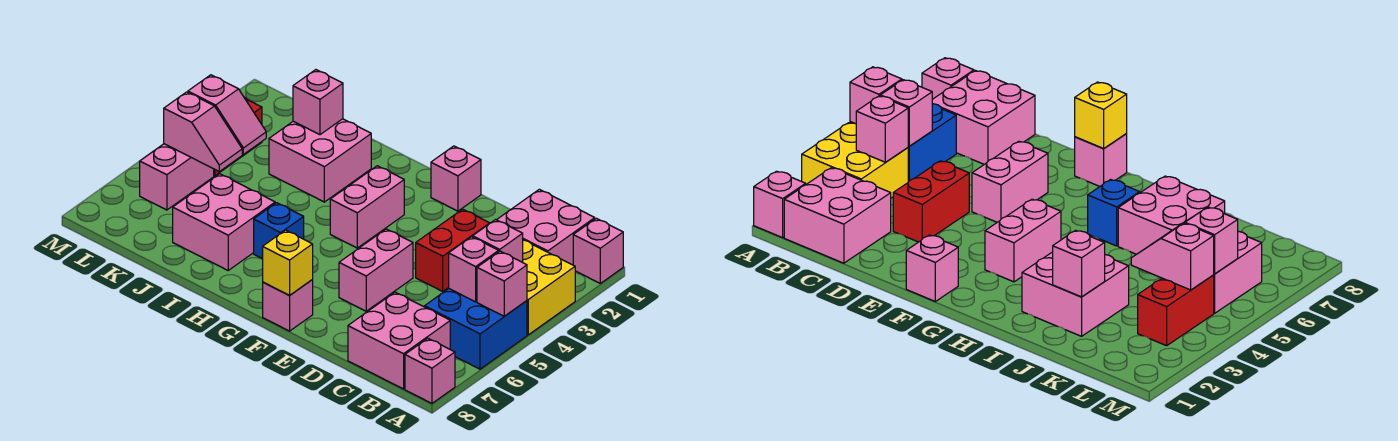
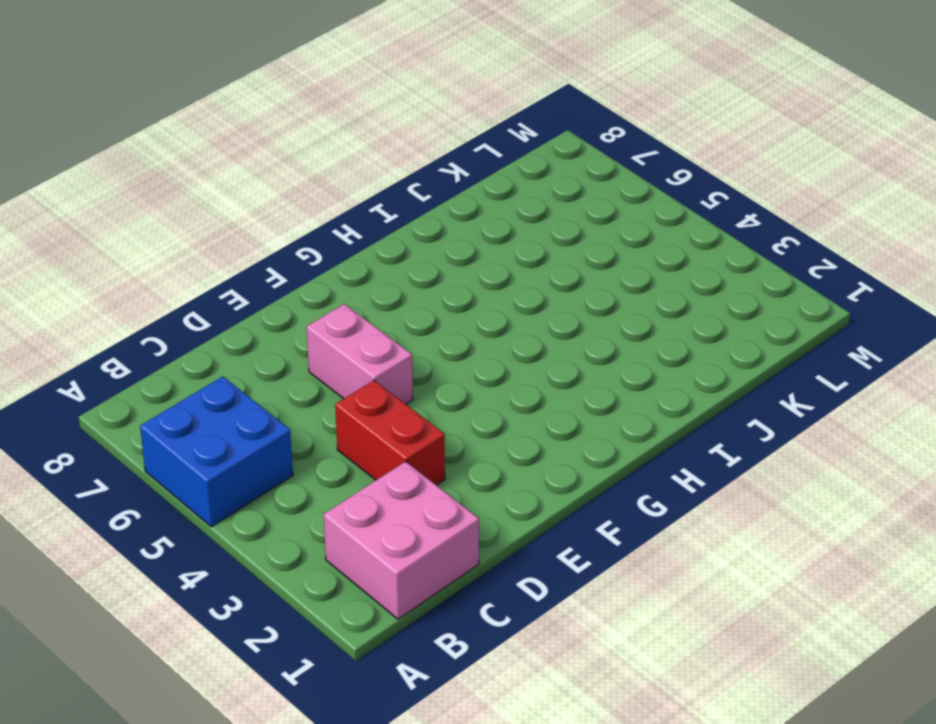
none -> pink brick A1 level 1
none -> yellow brick A3:B4 level 1
none -> pink brick A8 level 1

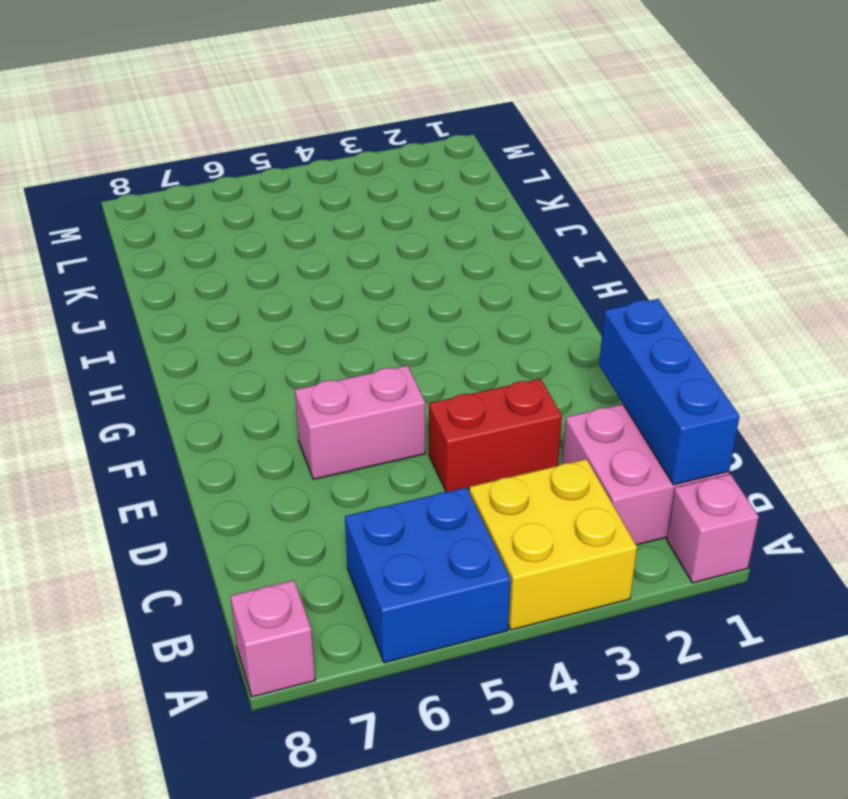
blue brick B1:D1 level 2 -> none
none -> pink brick B7:C8 level 1
none -> pink brick F1 level 1
none -> pink brick F8 level 1

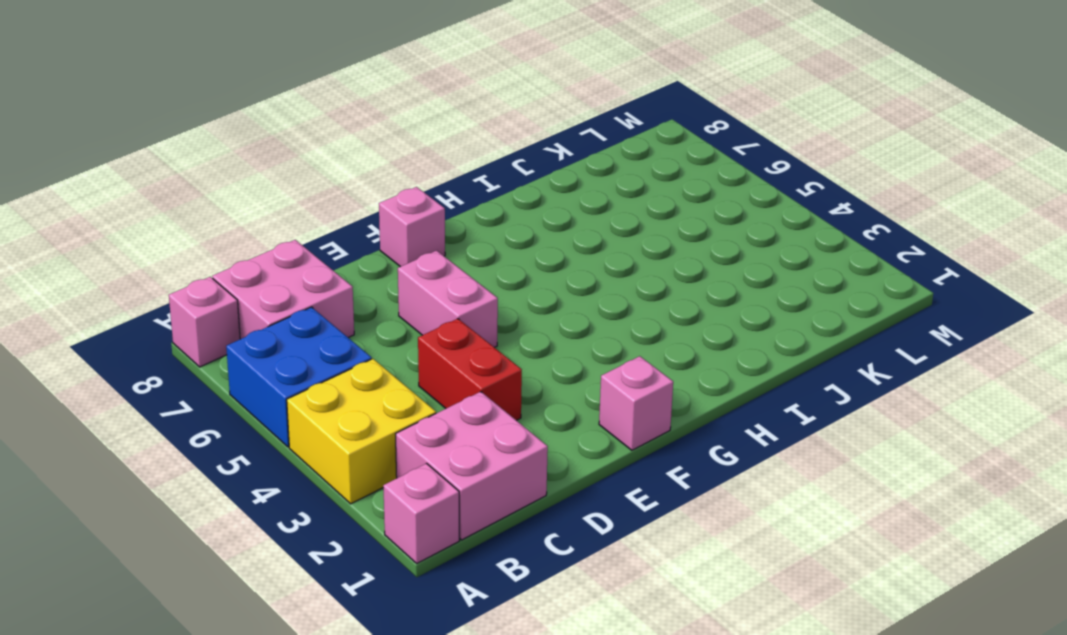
none -> pink brick G3:G4 level 1
none -> blue brick H6 level 1
none -> pink brick I2:J3 level 1

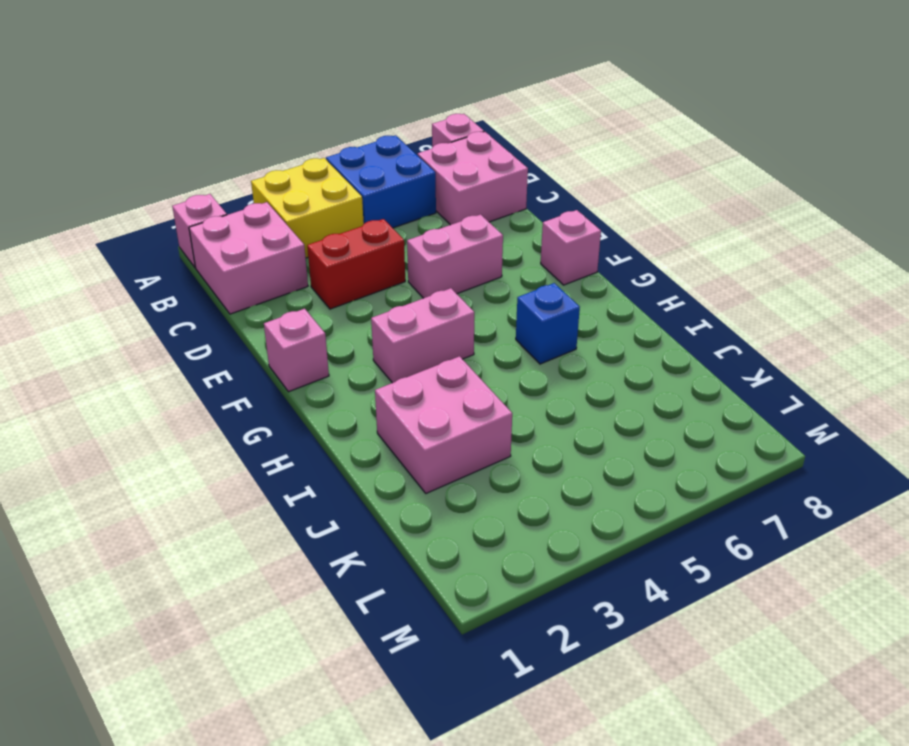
none -> pink brick I6:J7 level 1
none -> red brick L3:L4 level 1
none -> pink brick L5:L6 level 1

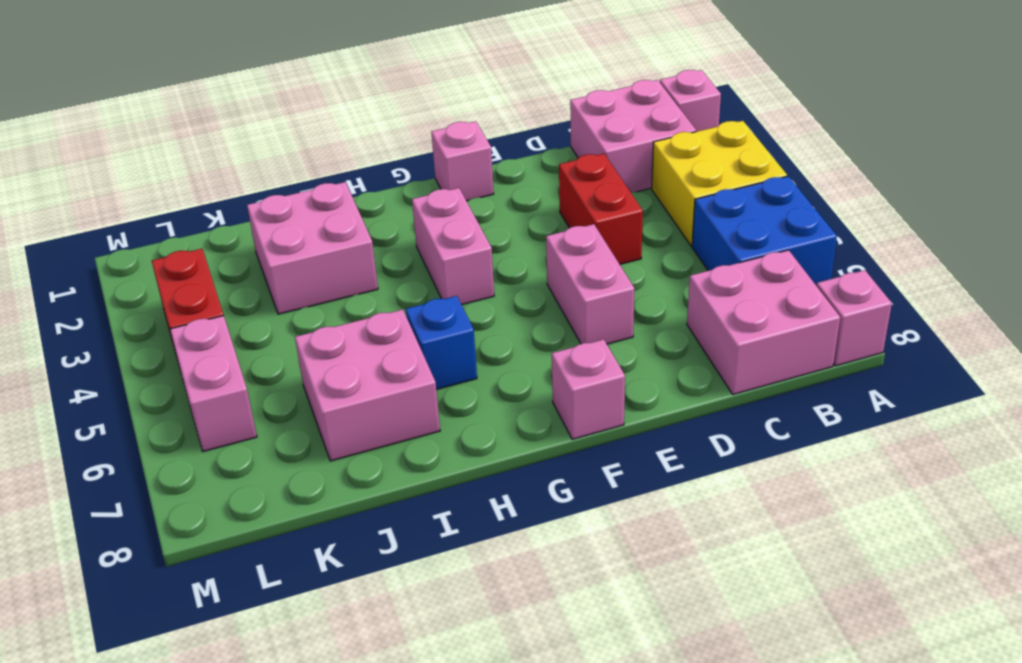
none -> pink brick A5 level 2
none -> pink brick B4 level 2
none -> pink brick B5 level 2

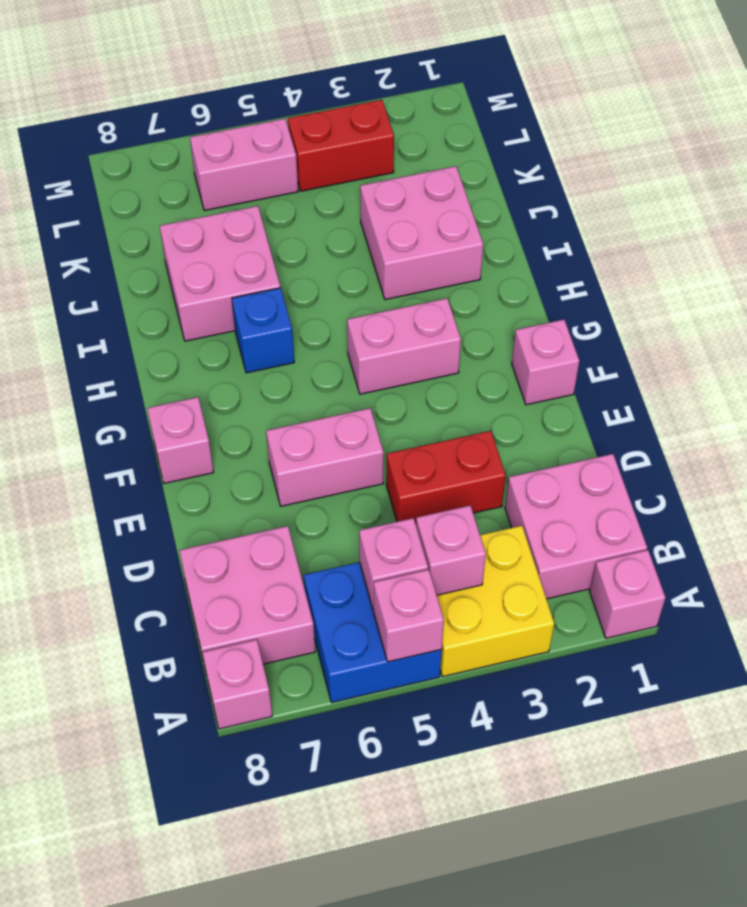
none -> yellow brick F8 level 2
none -> pink brick J2 level 2
none -> pink slope K4:L4 level 2 top L

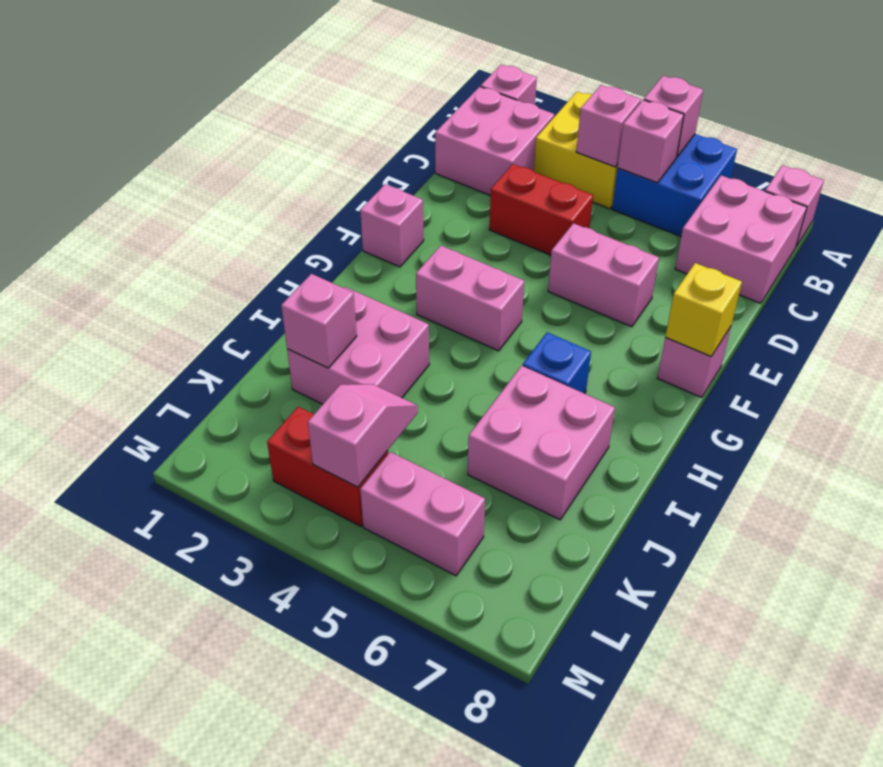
none -> pink slope K5:L5 level 2 top L

